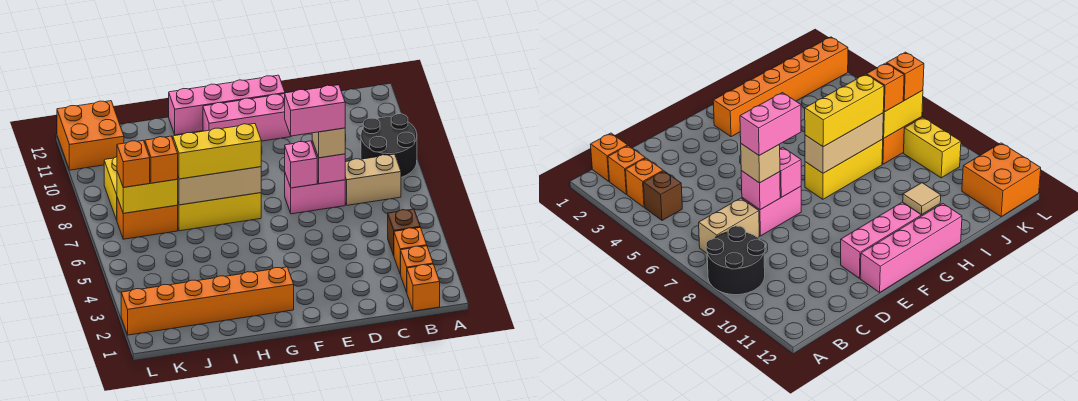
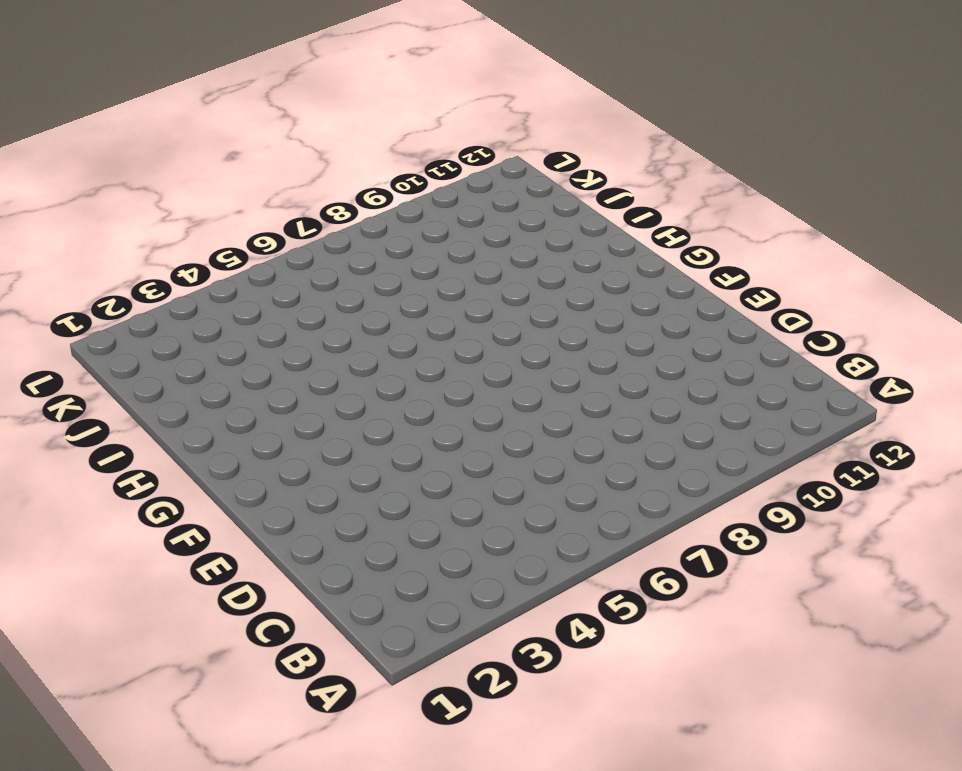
none -> black round brick A8:B9 level 1
none -> orange brick B1 level 1
none -> orange brick B2 level 1

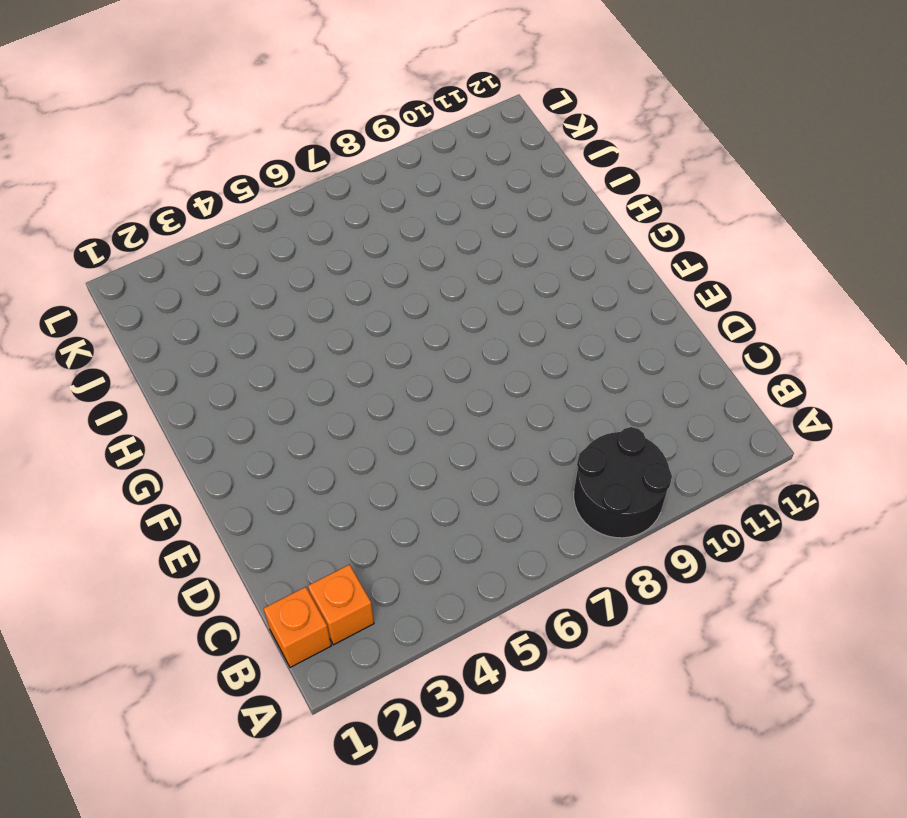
none -> orange brick B3 level 1
none -> brown brick B4 level 1
none -> tan brick B7:C7 level 1

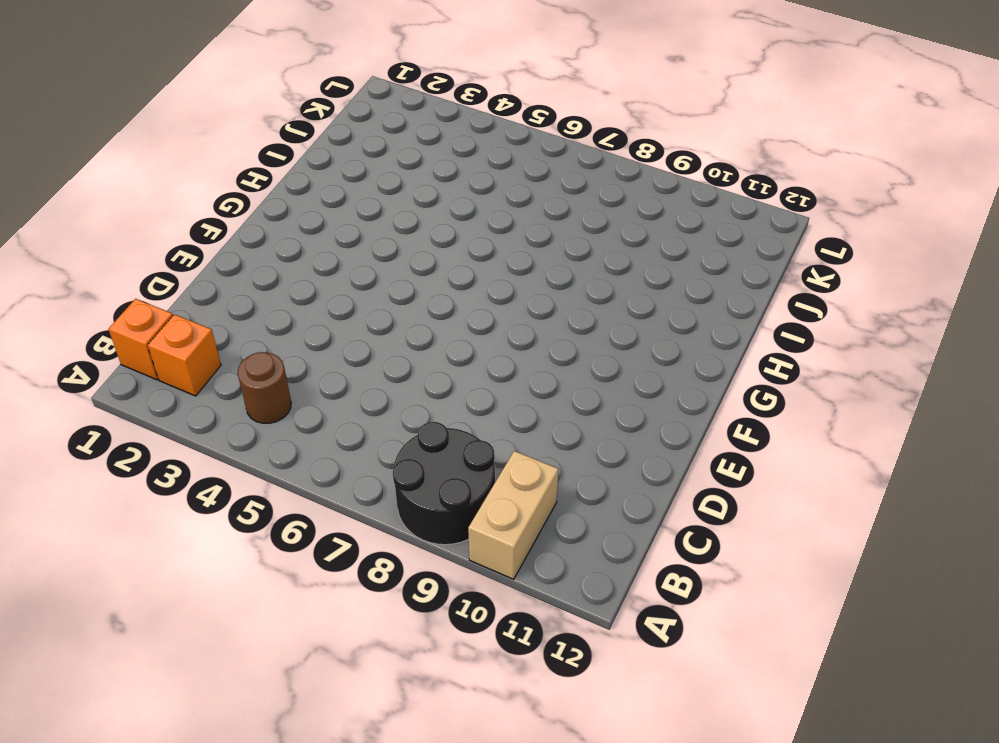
tan brick A10:B10 level 1 -> tan brick B7:C7 level 1
brown round brick B4 level 1 -> brown brick B4 level 1
none -> orange brick B3 level 1
none -> pink brick D7:E7 level 1
none -> pink brick E11:G11 level 1

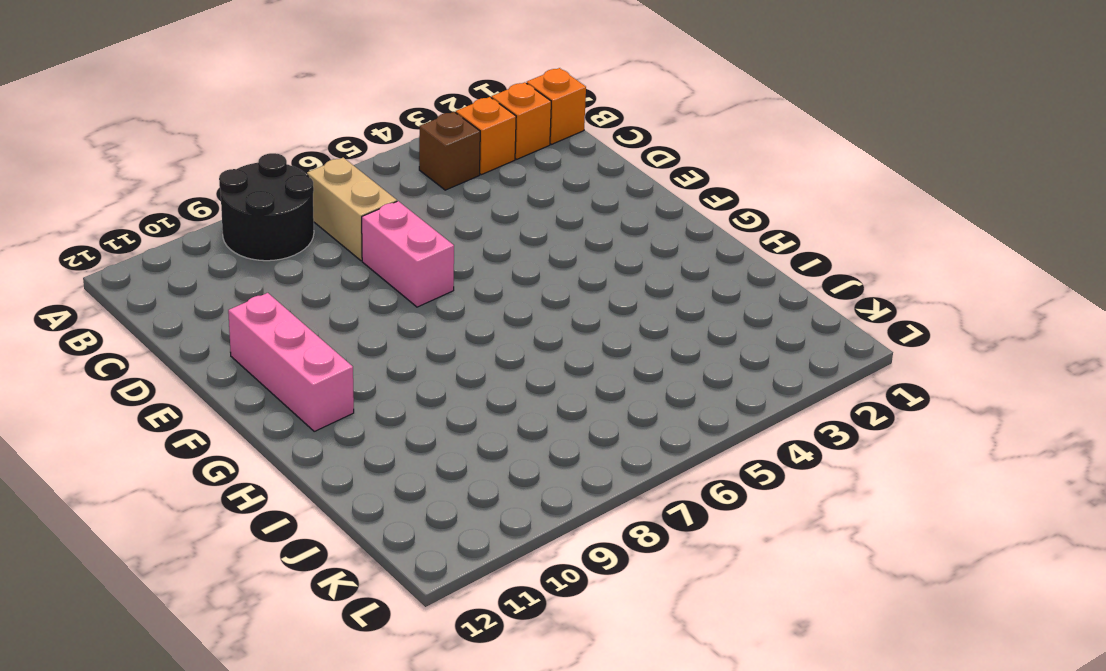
none -> pink brick E12:H12 level 1
none -> orange brick G2:L2 level 1
none -> yellow brick G7:I7 level 1

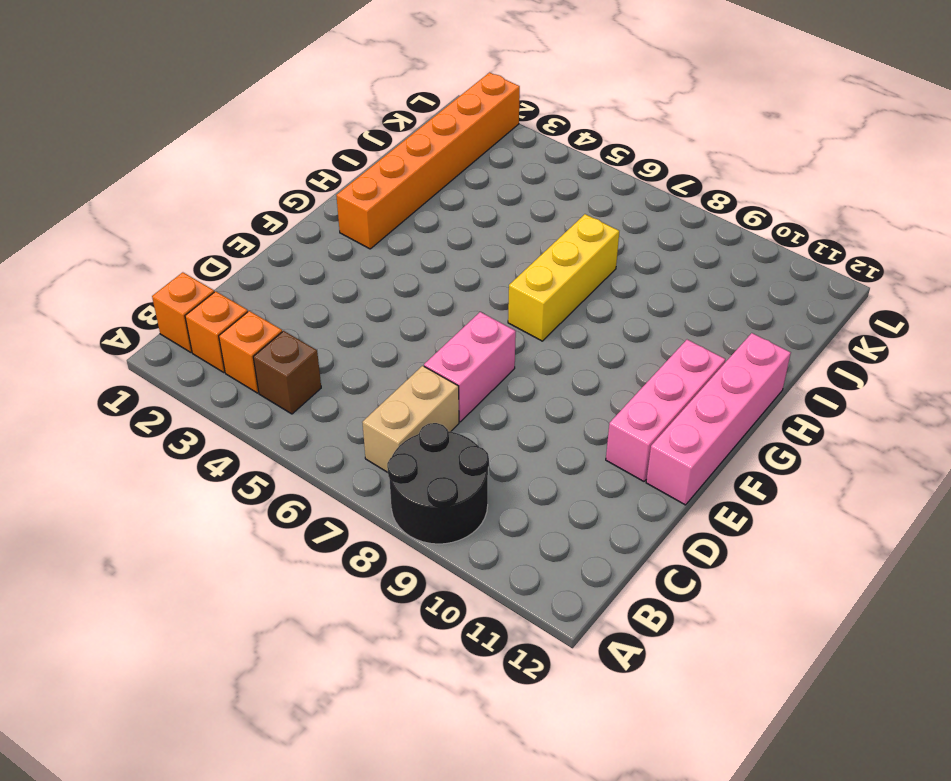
none -> tan tile I10 level 1
none -> orange brick J7:K7 level 1
none -> yellow brick K8:K9 level 1

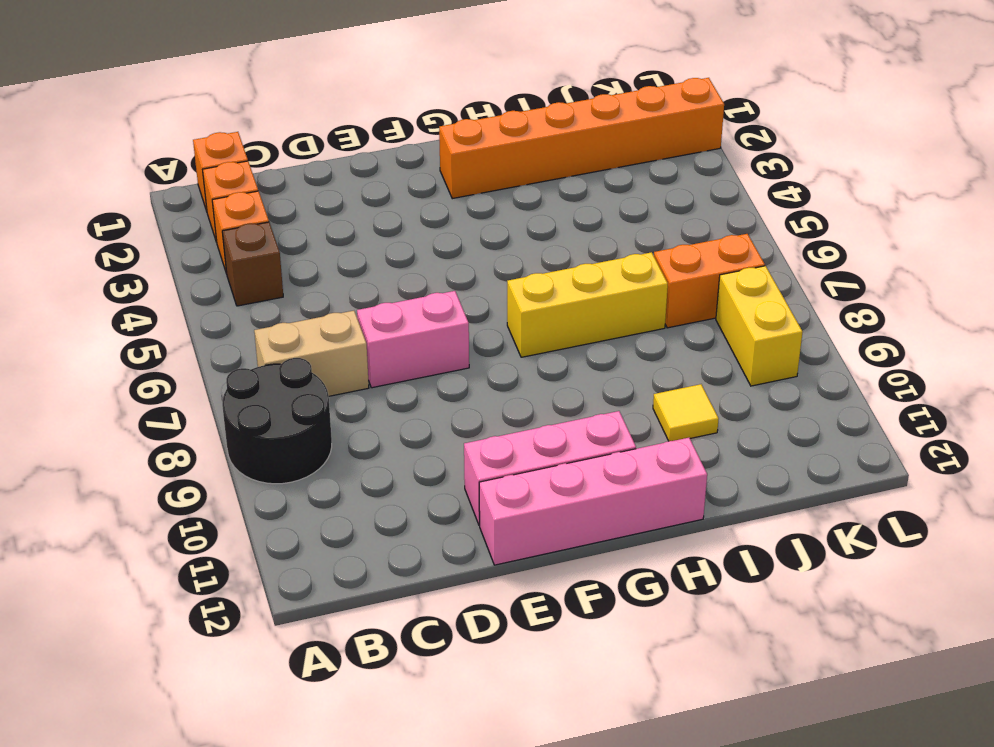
yellow tile I10 level 1 -> tan tile I10 level 1
none -> orange brick K11:L12 level 1
none -> pink brick D7 level 2
none -> pink brick E7 level 2

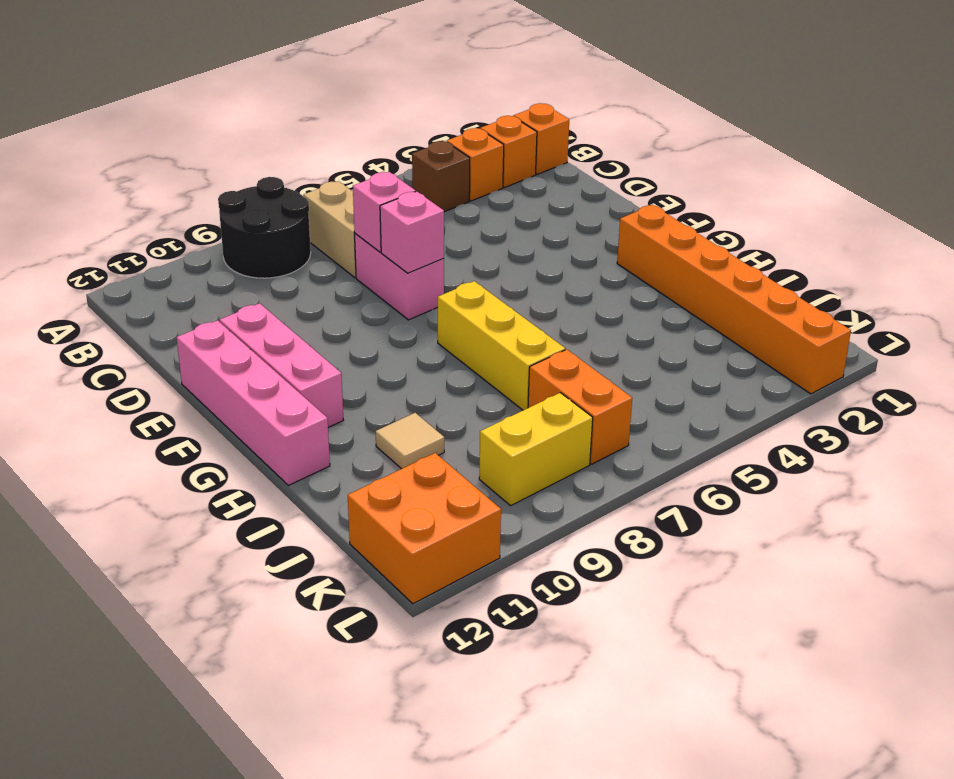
none -> tan brick G7:I7 level 2
none -> yellow brick J7:K7 level 2
none -> tan brick D7 level 3

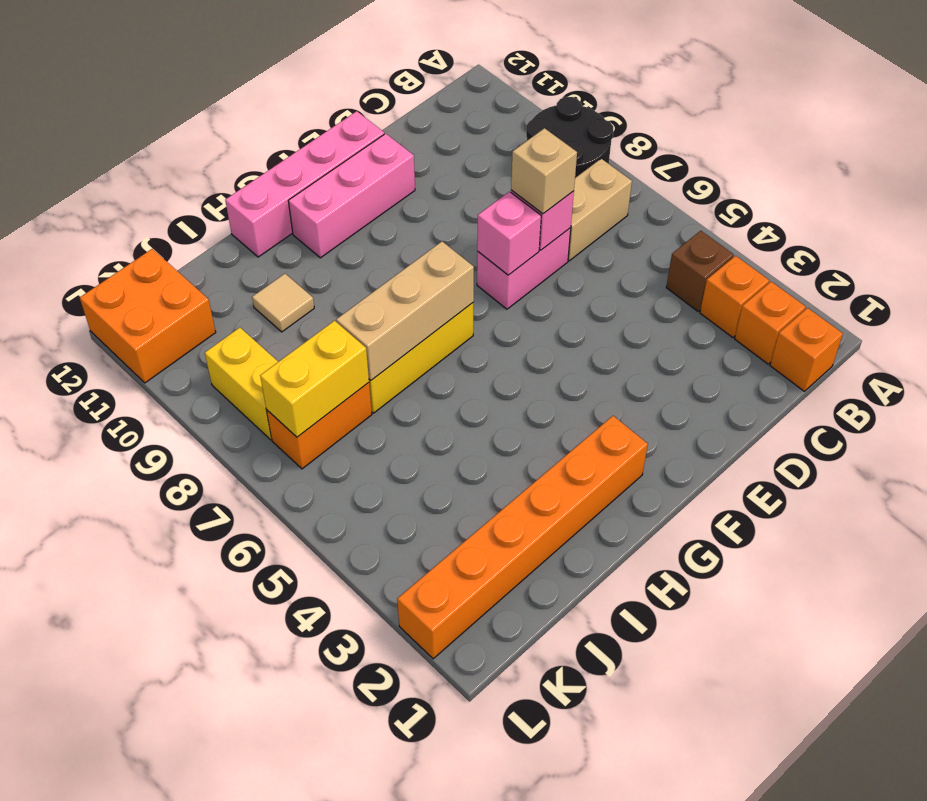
none -> yellow brick G7:I7 level 3
none -> orange brick J7 level 3
none -> orange brick K7 level 3

